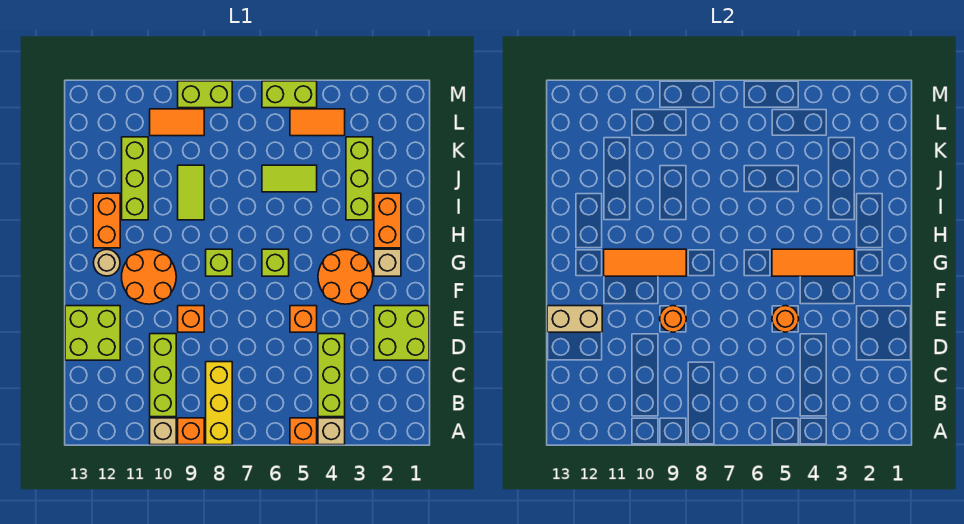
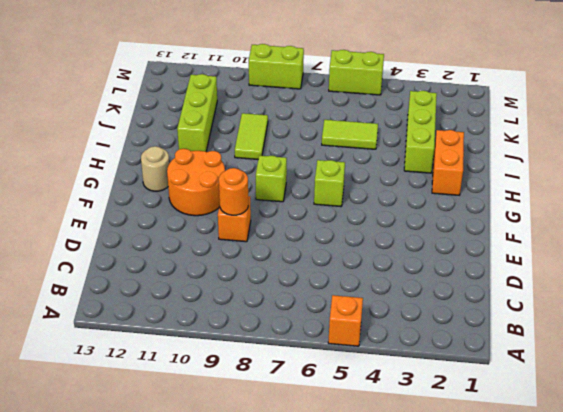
none -> tan brick A4 level 1
none -> yellow brick A8:C8 level 1
none -> orange brick A9 level 1
none -> tan brick A10 level 1

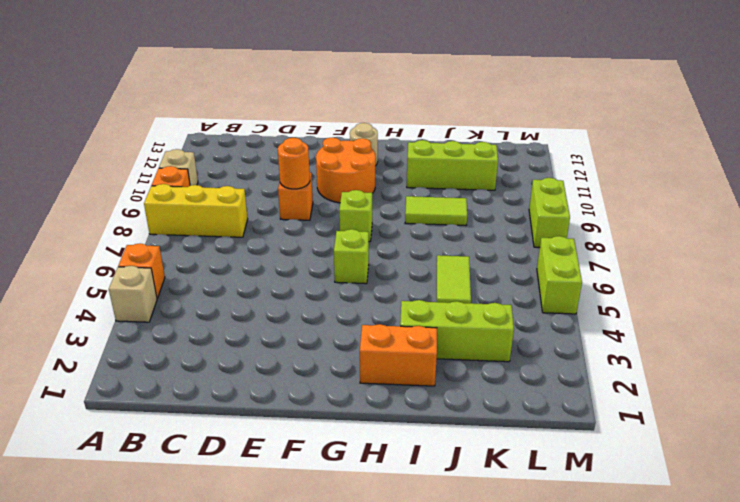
none -> lime brick B4:D4 level 1
none -> lime brick B10:D10 level 1
none -> lime brick D1:E2 level 1
none -> lime brick D12:E13 level 1

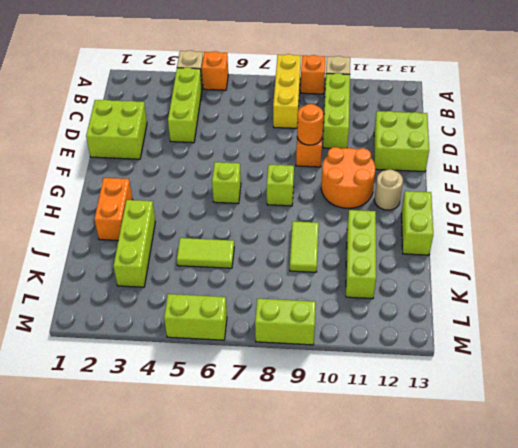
lime brick H13:I13 level 1 -> none
none -> orange brick E5 level 1
none -> orange round brick F3:G4 level 1
none -> tan brick G2 level 1
none -> orange brick H12:I12 level 1

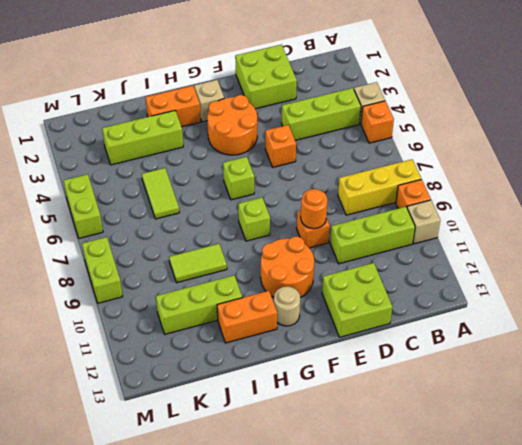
none -> orange tile L4:L5 level 1
none -> orange tile L9:L10 level 1
none -> orange round brick E5 level 2
none -> tan brick E12:E13 level 2

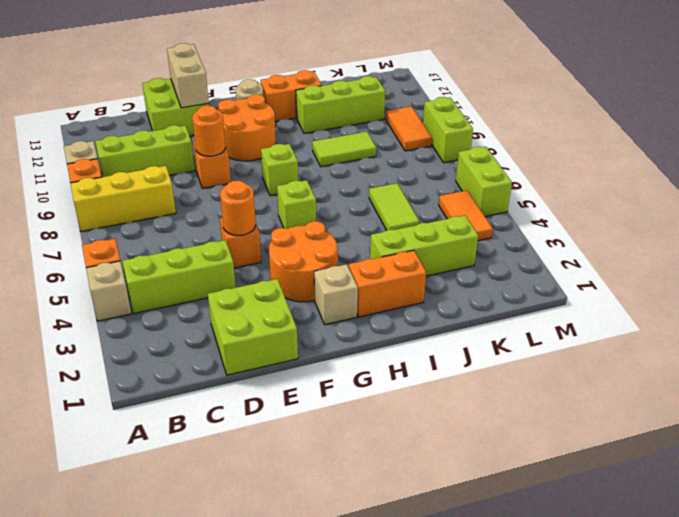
none -> orange tile G3:G5 level 2
none -> orange tile G9:G11 level 2

